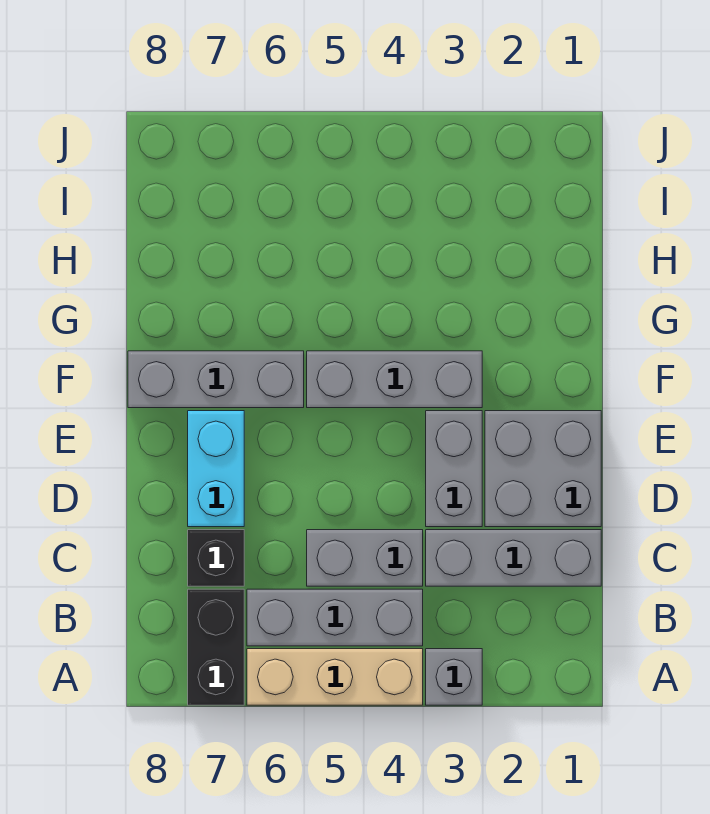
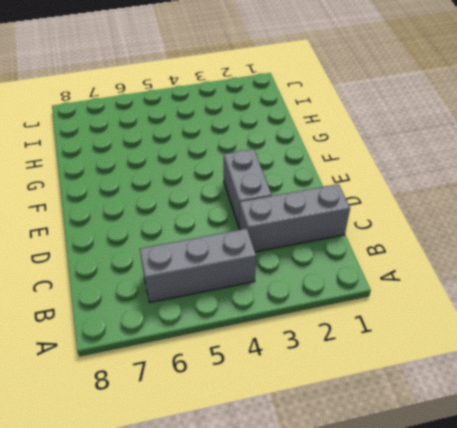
none -> grey brick A3 level 1
none -> tan brick A4:A6 level 1
none -> black brick A7:B7 level 1

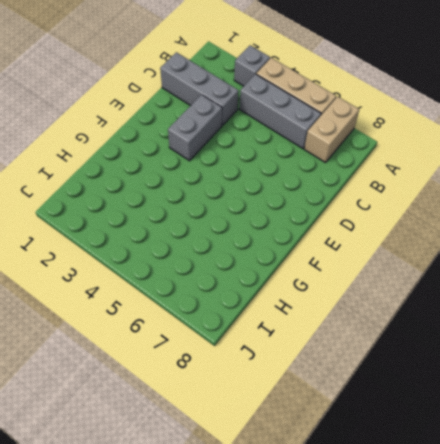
tan brick A7:B7 level 1 -> black brick A7:B7 level 1
none -> grey brick C4:C5 level 1
none -> black brick C7 level 1
none -> grey brick D1:E2 level 1

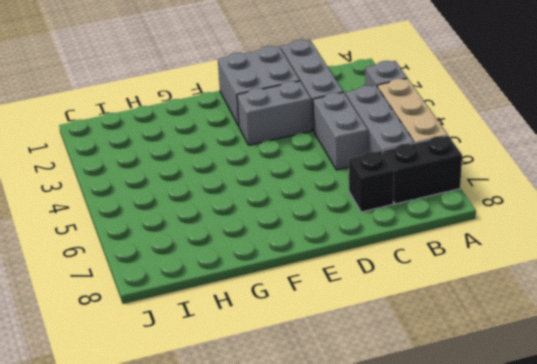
none -> cyan brick D7:E7 level 1
none -> grey brick F3:F5 level 1
none -> grey brick F6:F8 level 1

